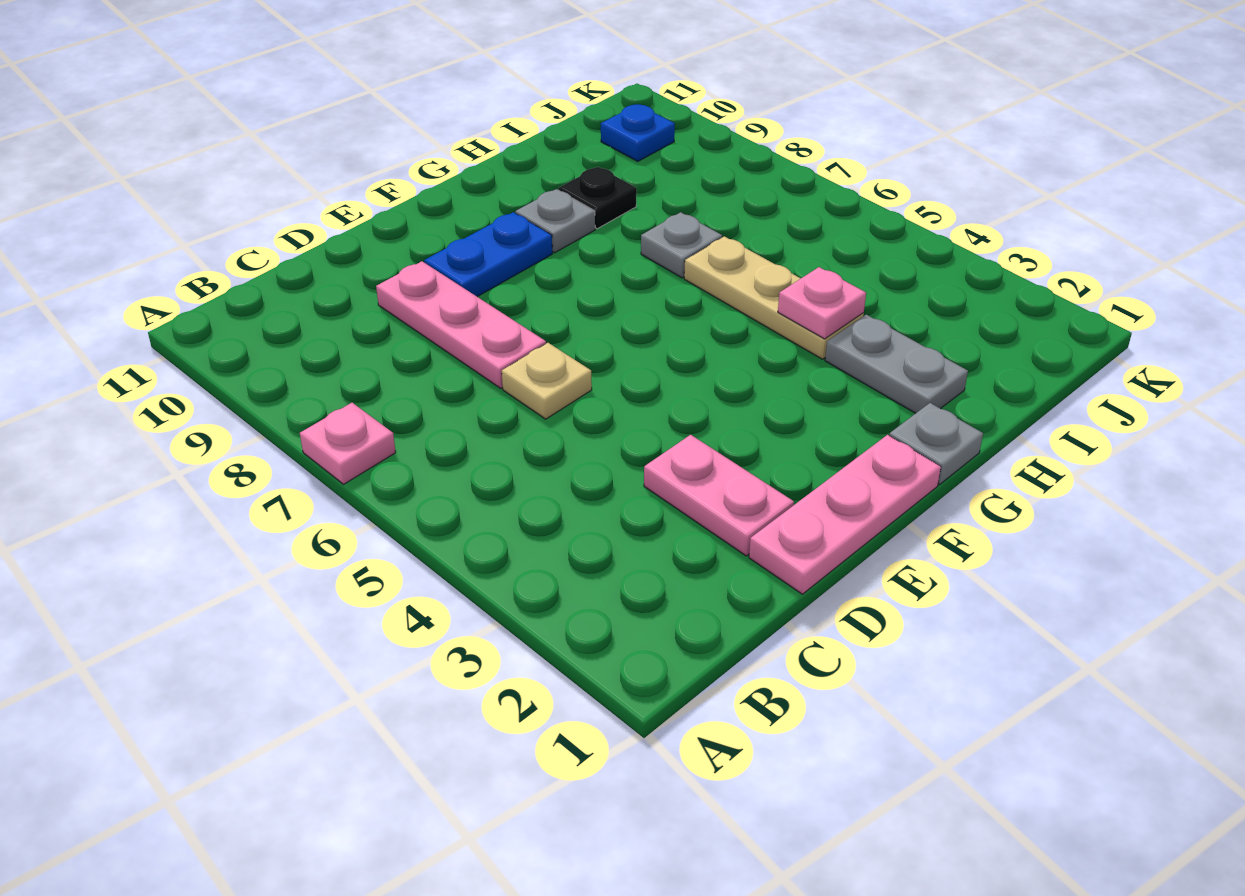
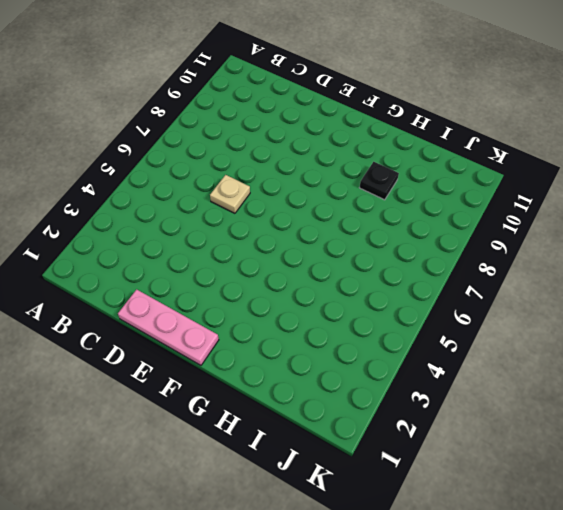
none -> pink plate A7 level 1
none -> pink plate D2:D3 level 1
none -> pink plate D7:D9 level 1

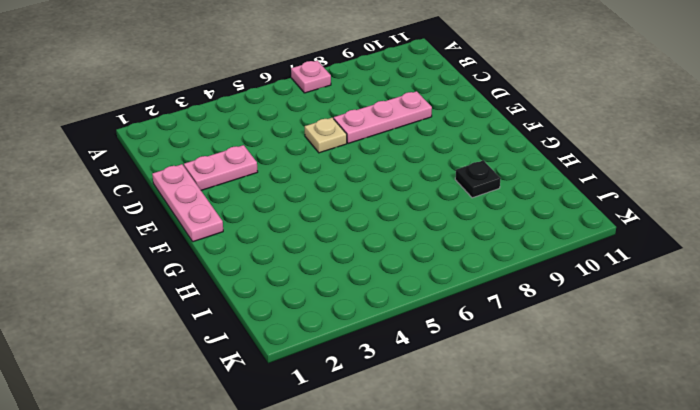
none -> blue plate E9:F9 level 1
none -> grey plate G1 level 1
none -> grey plate G9 level 1

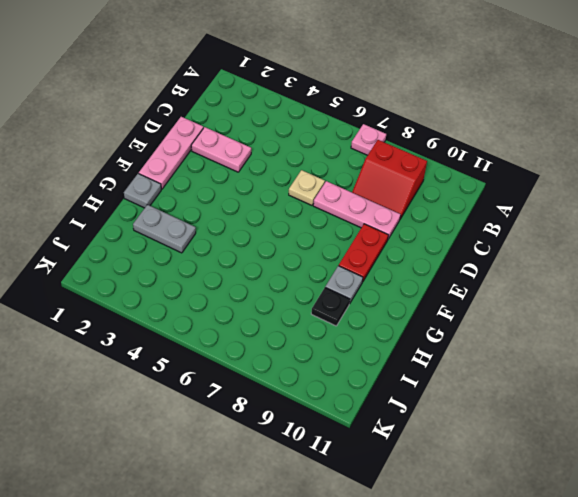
red slope B8:C9 level 1 top B -> none
red plate E9:F9 level 1 -> blue plate E9:F9 level 1
none -> tan plate H4:H6 level 1
none -> grey plate H7 level 1
none -> blue plate J10 level 1

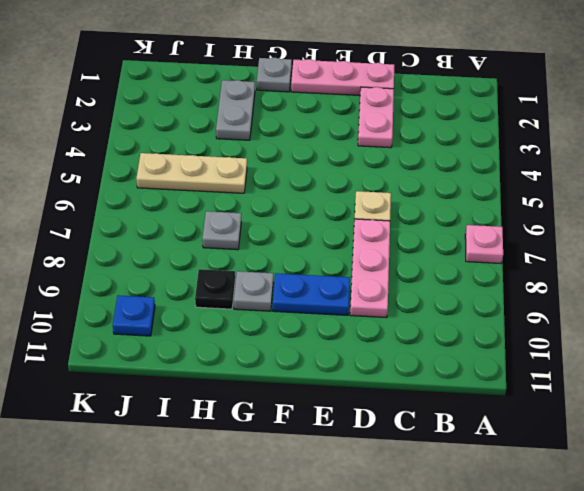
tan plate H5:J5 level 1 -> tan plate H4:H6 level 1
none -> pink plate H4 level 2

